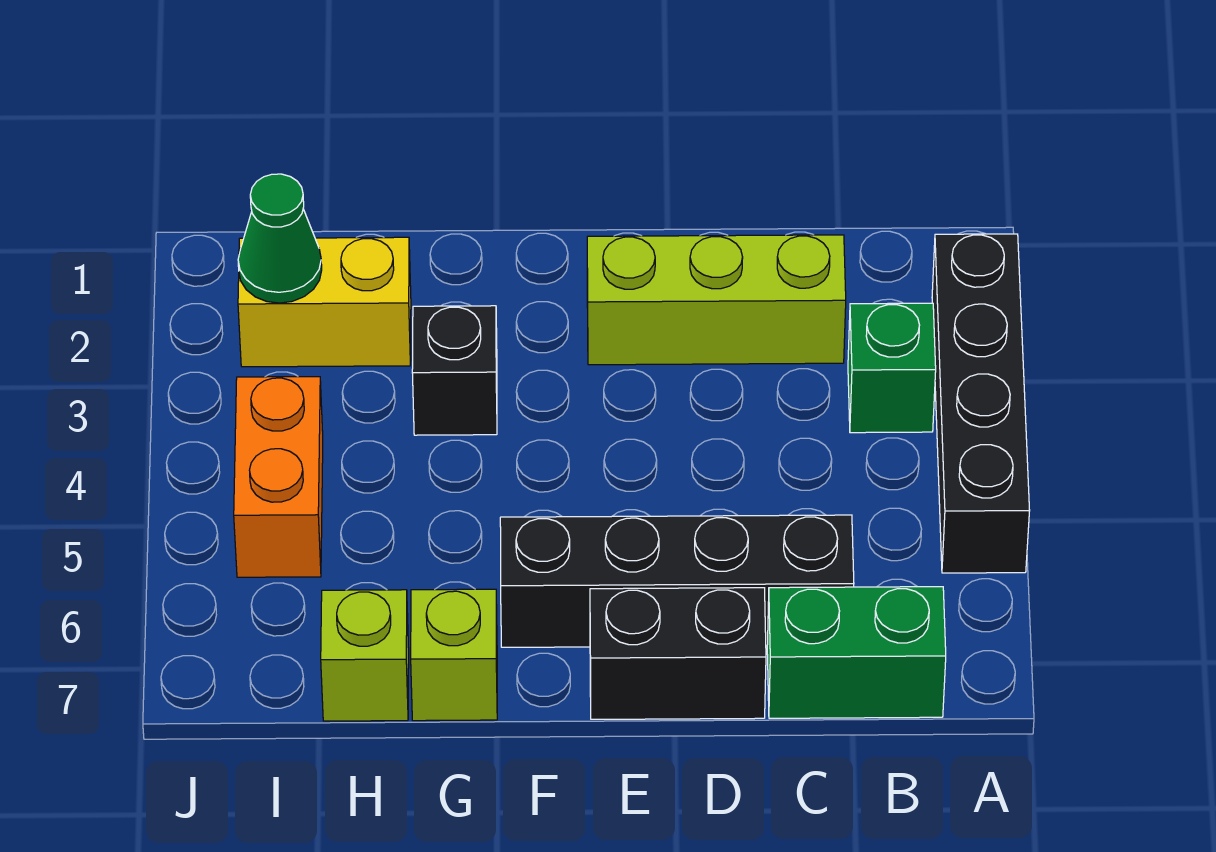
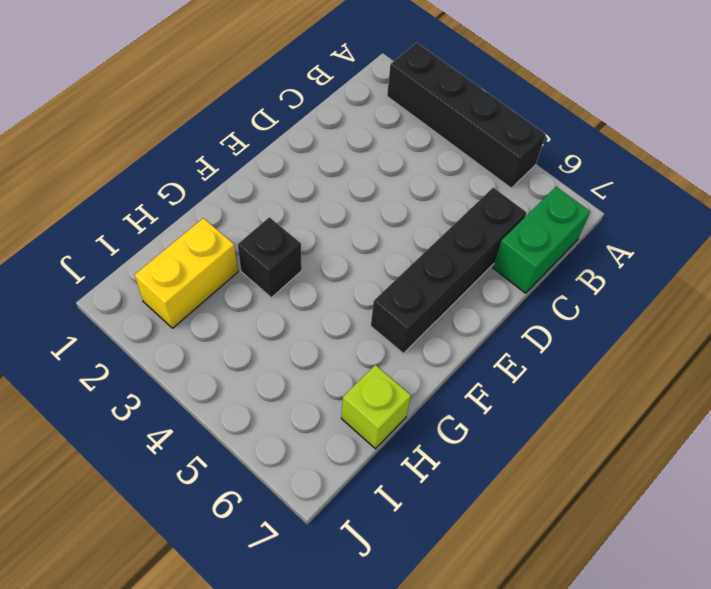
none -> green brick B3 level 1
none -> lime brick C2:E2 level 1
none -> black brick D7:E7 level 1

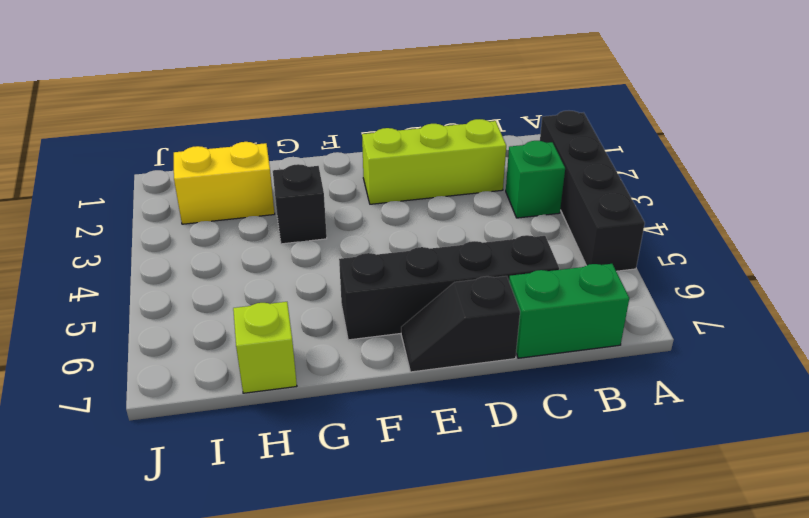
black slope D7:E7 level 1 top D -> black brick D7:E7 level 1
none -> lime brick G7 level 1
none -> orange brick I4:I5 level 1
none -> green cone I2 level 2

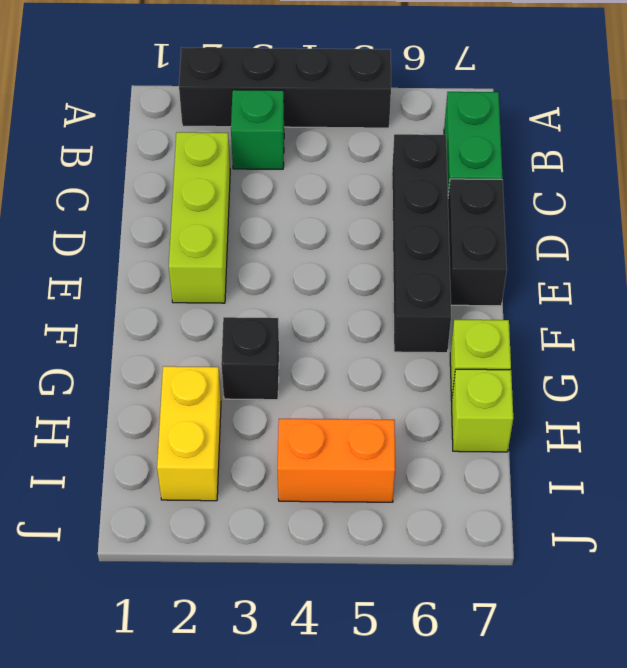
none -> green cone I2 level 2

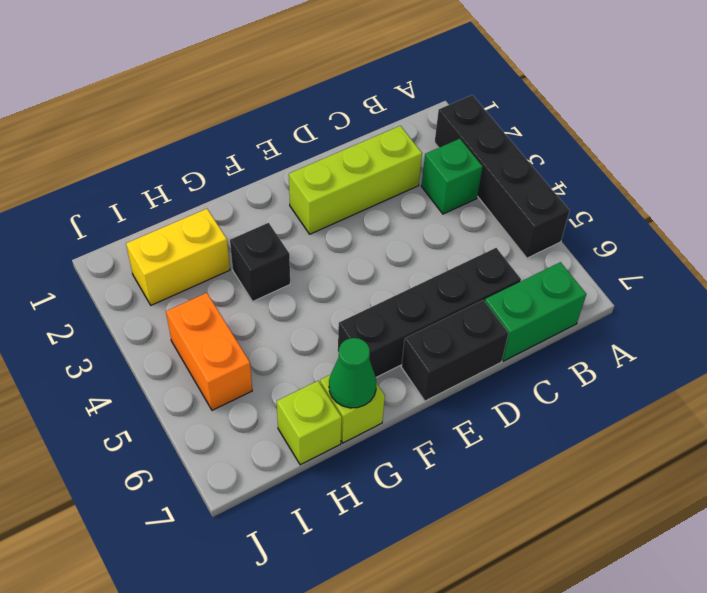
green cone G7 level 2 -> green cone I2 level 2

